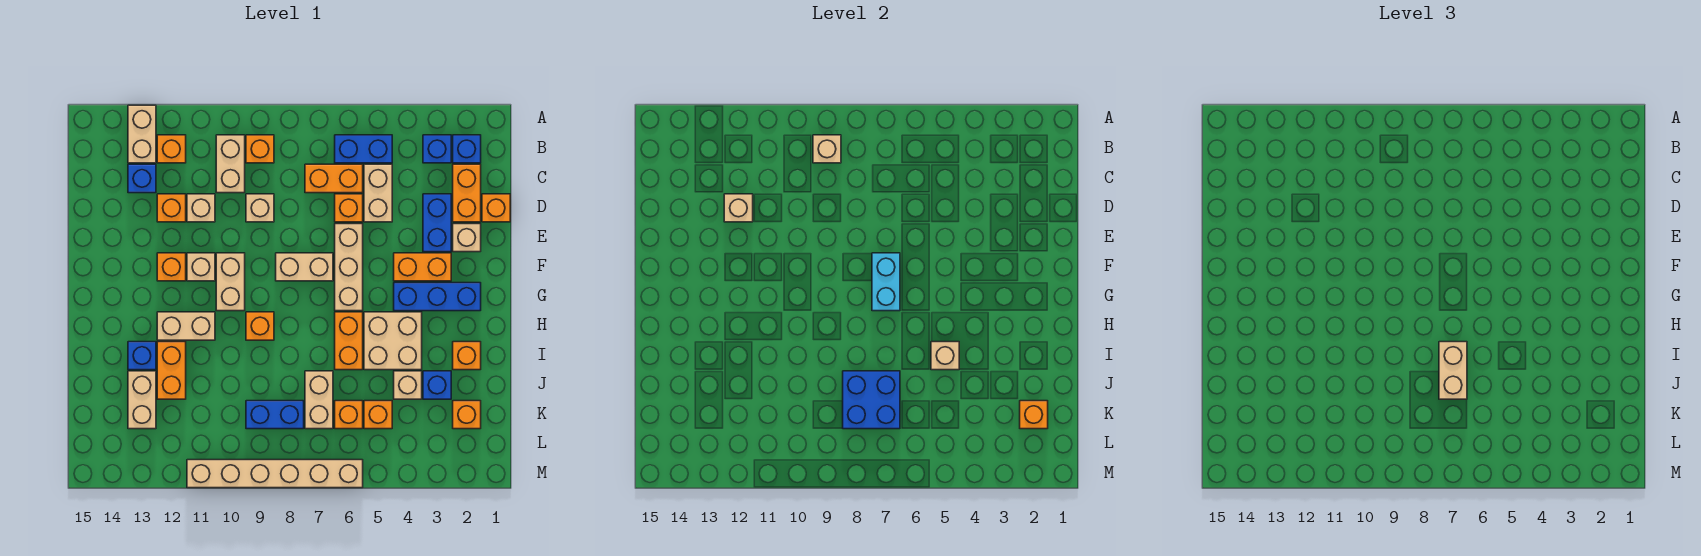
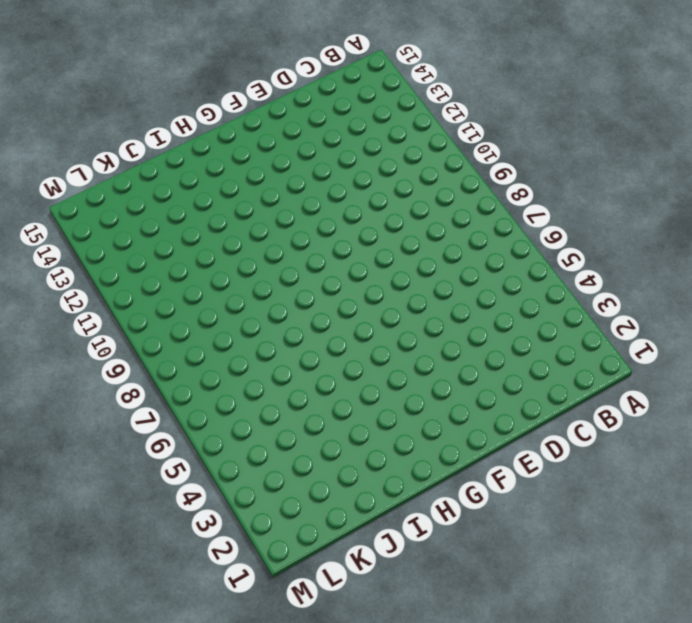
none -> tan brick A13:B13 level 1
none -> blue brick B2 level 1
none -> blue brick B3 level 1
none -> blue brick B5:B6 level 1

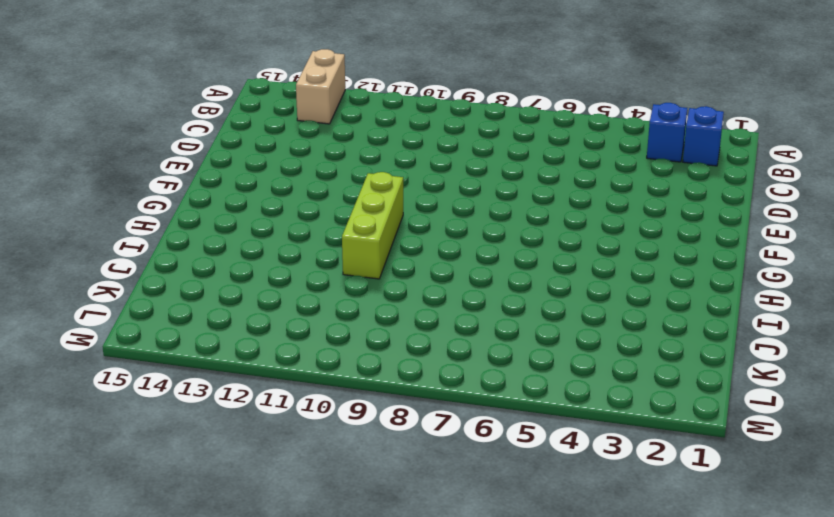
lime brick G10:I10 level 1 -> tan brick F10:G10 level 1
none -> blue brick B5:B6 level 1
none -> orange brick B9 level 1
none -> tan brick B10:C10 level 1
none -> orange brick B12 level 1

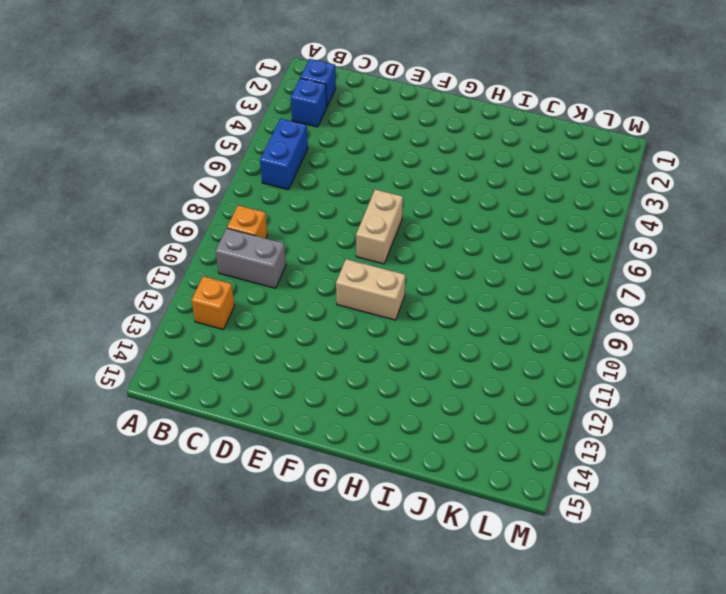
grey brick B10:C10 level 1 -> tan brick B10:C10 level 1
none -> tan brick A13:B13 level 1
none -> orange brick C2:D2 level 1
none -> tan brick C5:D5 level 1
none -> orange brick C6:C7 level 1

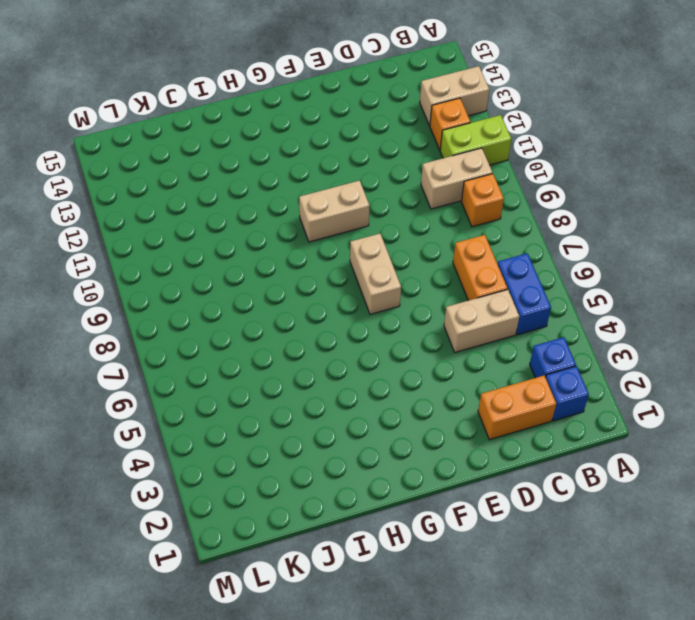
lime brick A11:B11 level 1 -> none
none -> blue brick C13 level 1
none -> orange brick D1 level 1
none -> blue brick D3:E3 level 1
none -> orange brick D6 level 1

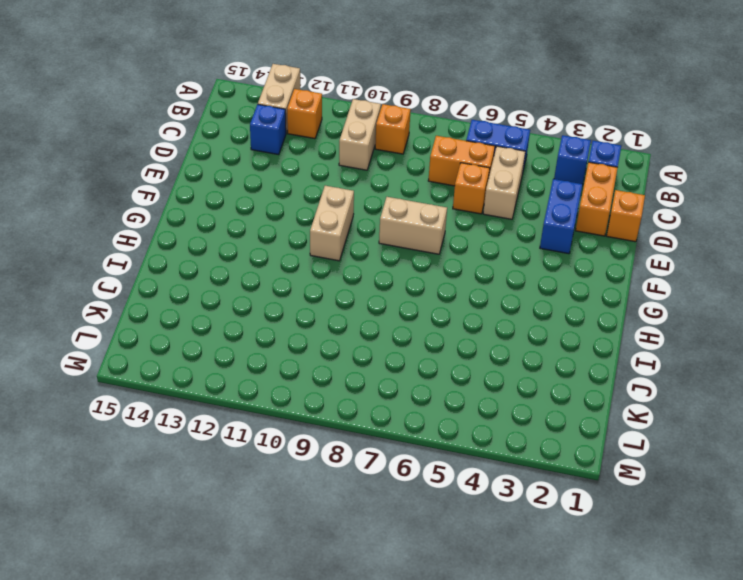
none -> tan brick D9 level 1
none -> tan brick D11 level 1
none -> orange brick D12 level 1
none -> tan brick E2 level 1

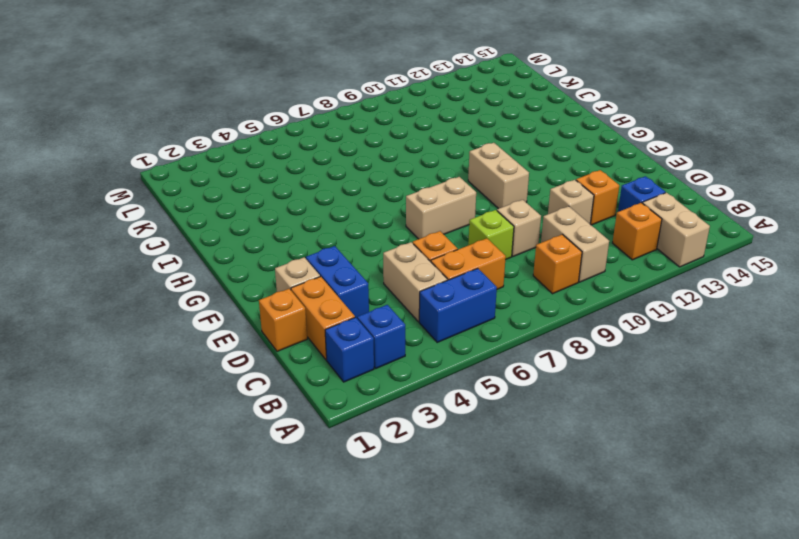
lime brick D8 level 1 -> none
none -> tan brick E6:G6 level 1
none -> orange brick F3:F4 level 1
none -> tan brick F11 level 1
none -> orange brick F12 level 1

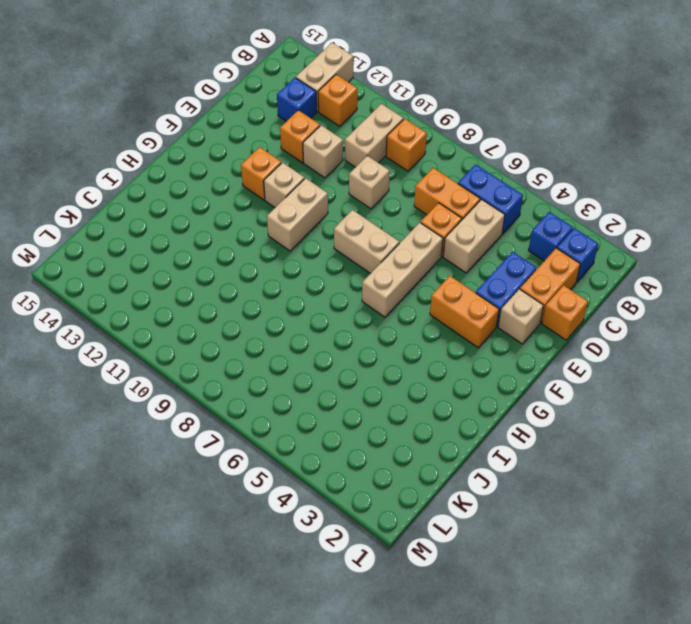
none -> blue brick G2:G4 level 1
none -> tan brick H4:I5 level 1
none -> orange brick H6:I6 level 1
none -> orange brick H9 level 1

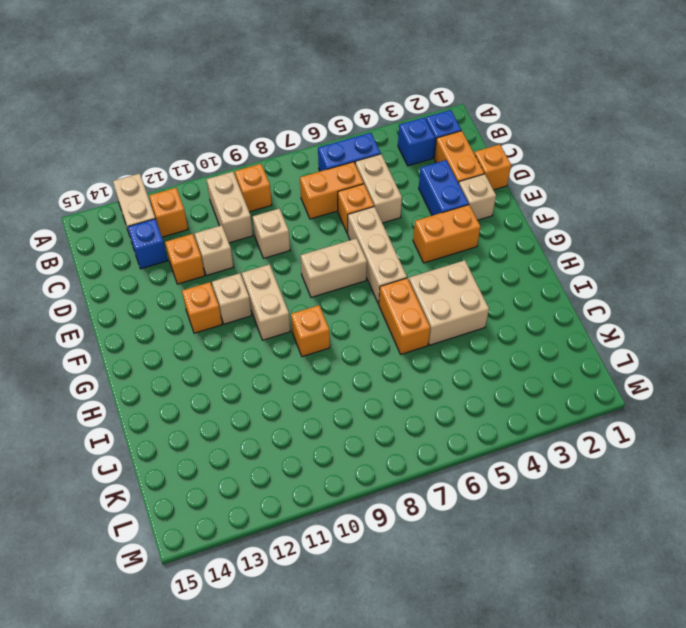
none -> blue brick G2:G4 level 1
none -> tan brick H11:H12 level 1
none -> orange brick I2 level 1
none -> orange brick I12:J12 level 1

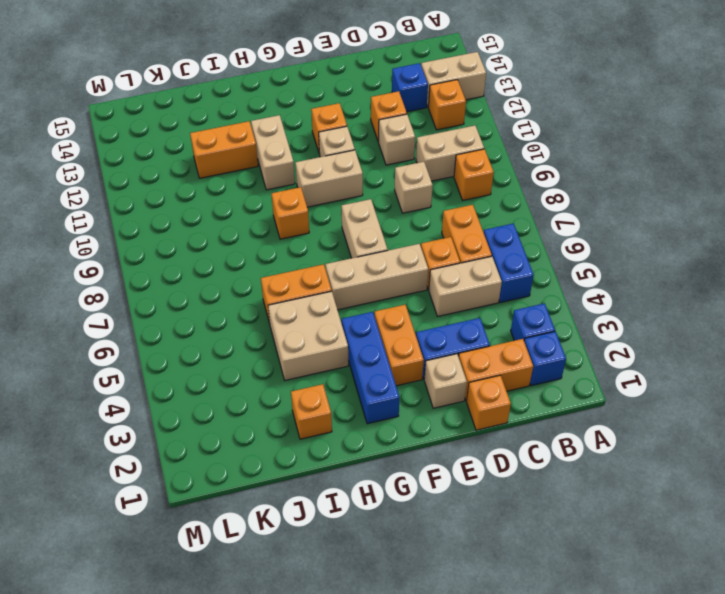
none -> blue brick I13 level 1
none -> blue brick J3 level 1
none -> tan brick J4 level 1
none -> tan brick J7:K7 level 1

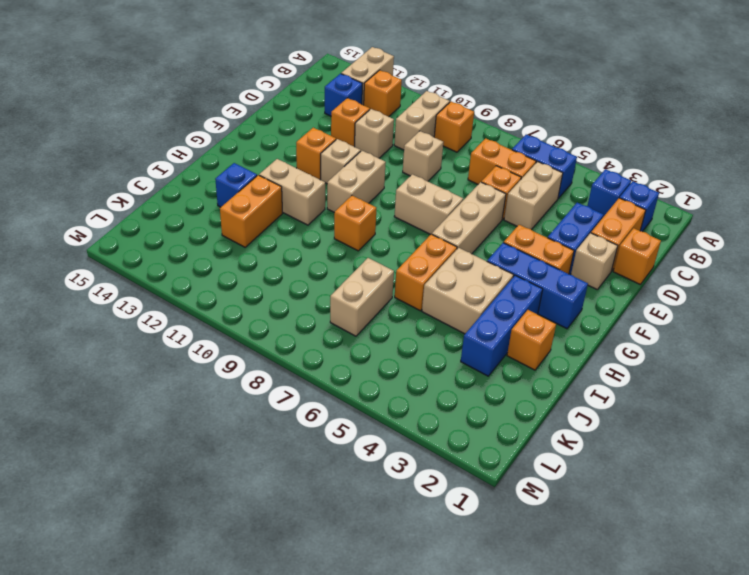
blue brick H3:J3 level 1 -> blue brick J3 level 1
none -> tan brick J4 level 1
none -> tan brick J13:K13 level 1
none -> orange brick K2 level 1
none -> orange brick K5 level 1

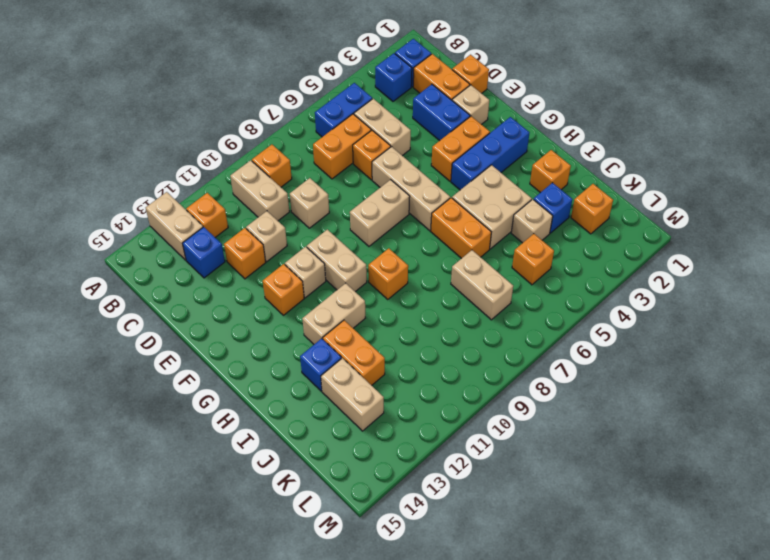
none -> orange brick K6 level 1
none -> blue brick K8:K9 level 1
none -> tan brick M6:M11 level 1
none -> tan brick B9 level 2

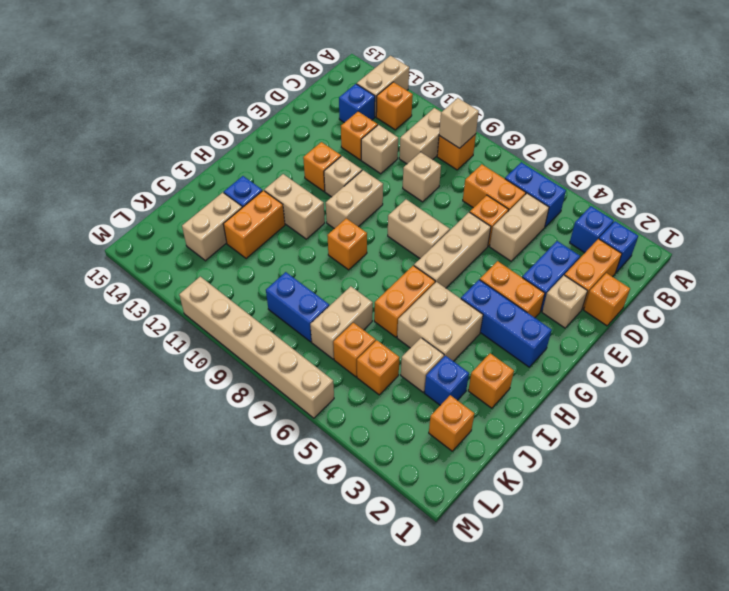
none -> tan brick D12 level 2
none -> cyan brick F7:G7 level 2
none -> tan brick I5 level 2
none -> blue brick J7:K8 level 2

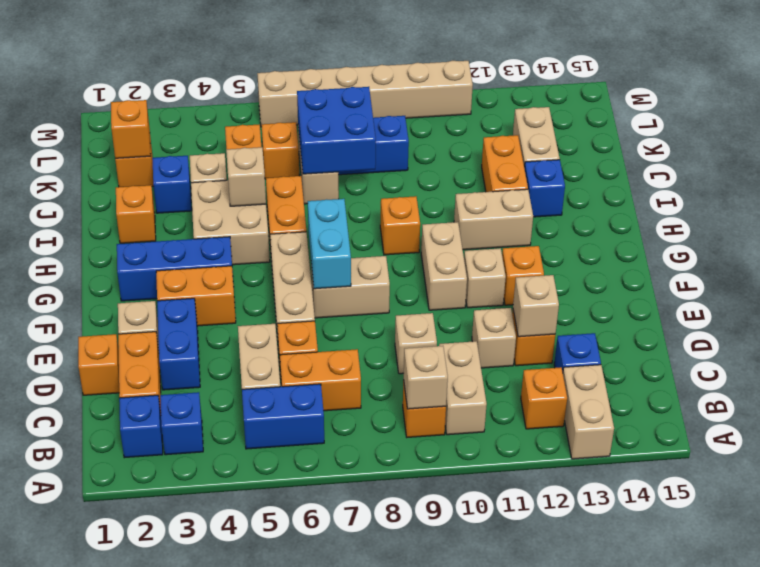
none -> tan brick I7:J7 level 3

